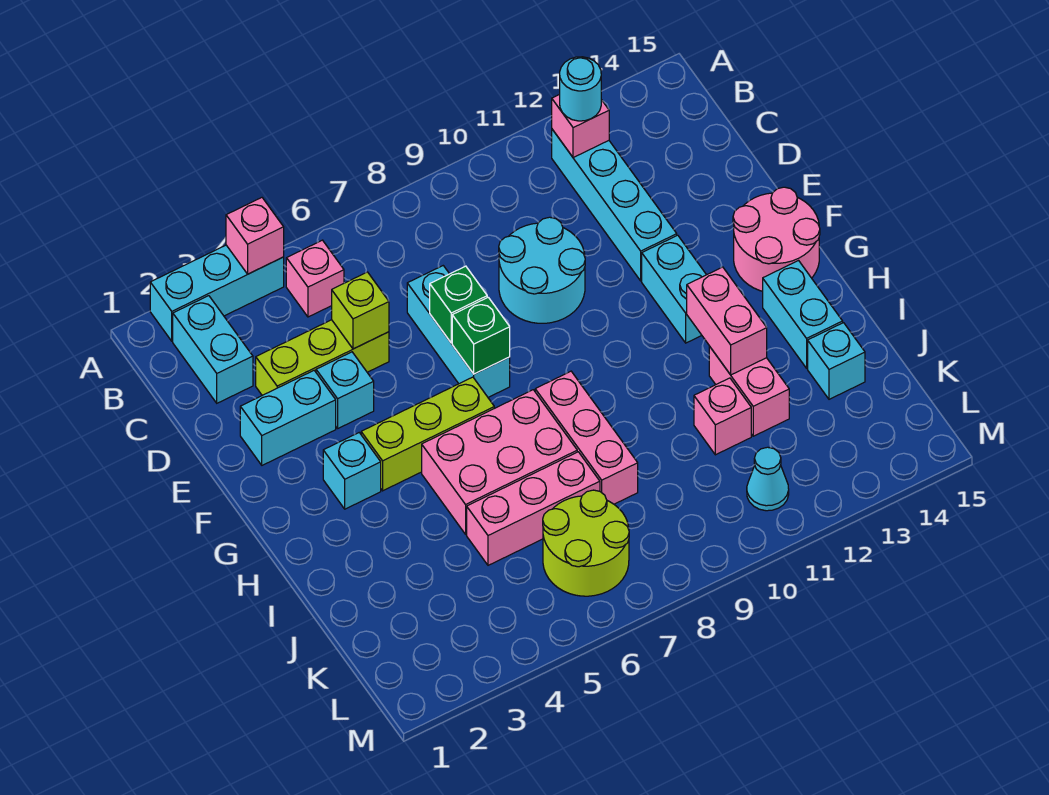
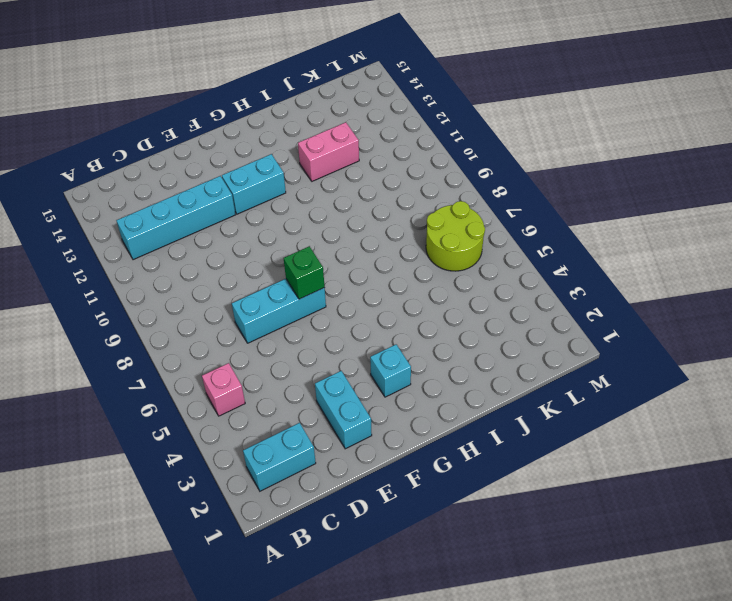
none -> cyan brick A2:A4 level 1
none -> lime brick D3:D5 level 1
none -> cyan round brick D9:E10 level 1

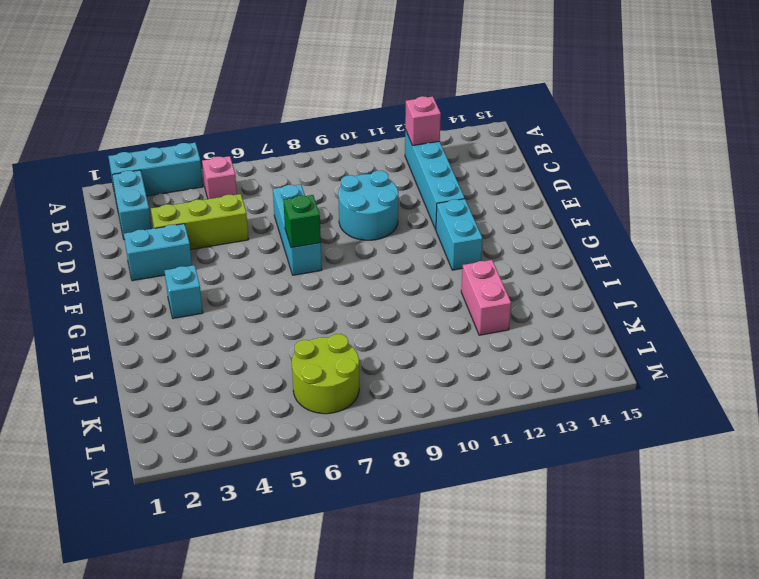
none -> cyan brick E4 level 1
none -> pink round brick F14:G15 level 1
none -> lime brick G4:G6 level 1

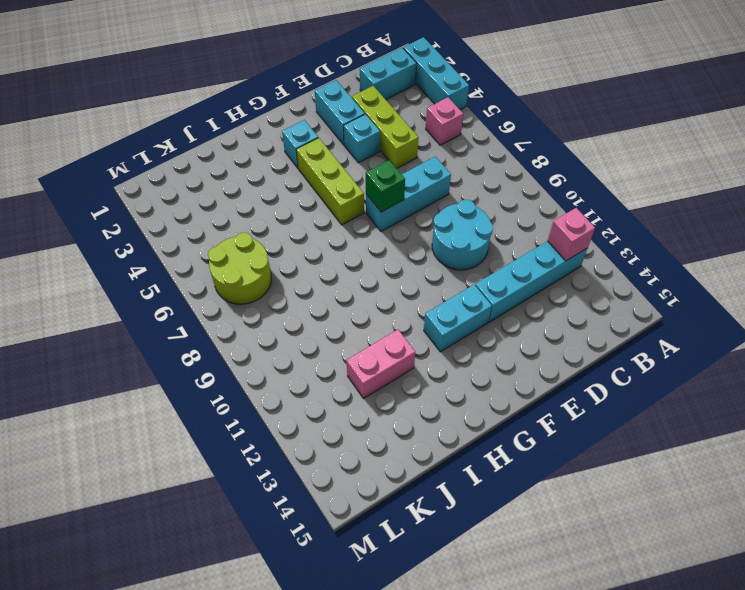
none -> pink round brick F14:G15 level 1
none -> pink brick H5:I7 level 1
none -> pink brick H8:J8 level 1

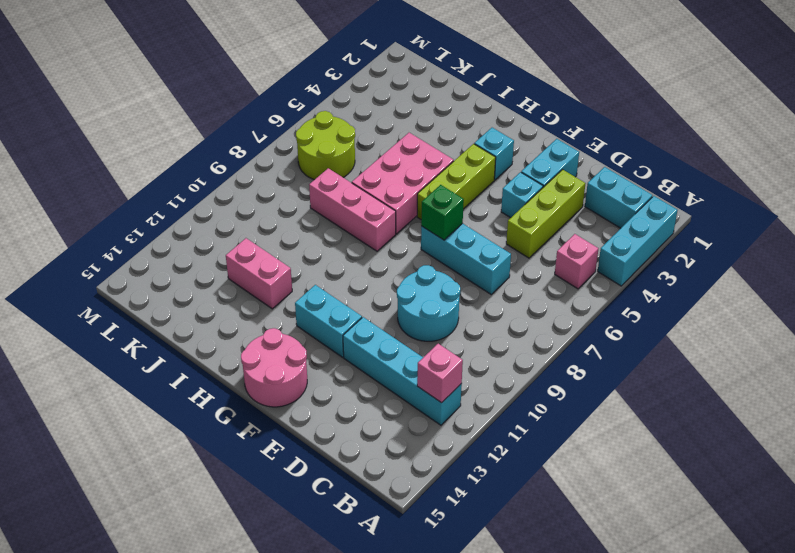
none -> cyan brick H14:I14 level 1
none -> pink brick J5:J7 level 1
none -> pink brick J11 level 1

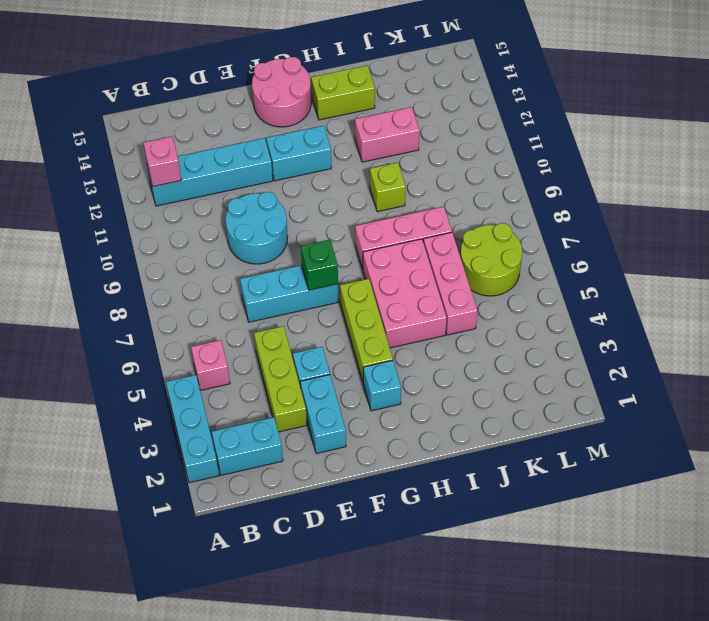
lime brick H14:I14 level 1 -> cyan brick H14:I14 level 1
lime brick I10 level 1 -> lime brick D5 level 2
none -> pink brick J11 level 1
none -> cyan brick J14 level 1
none -> cyan cone L11 level 1

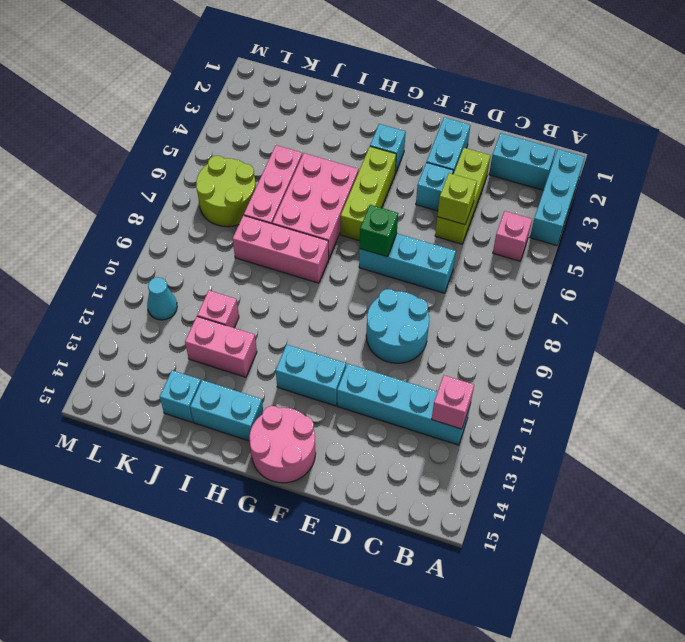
none -> pink brick A4 level 2
none -> green brick E7 level 2
none -> pink brick H12:I12 level 2

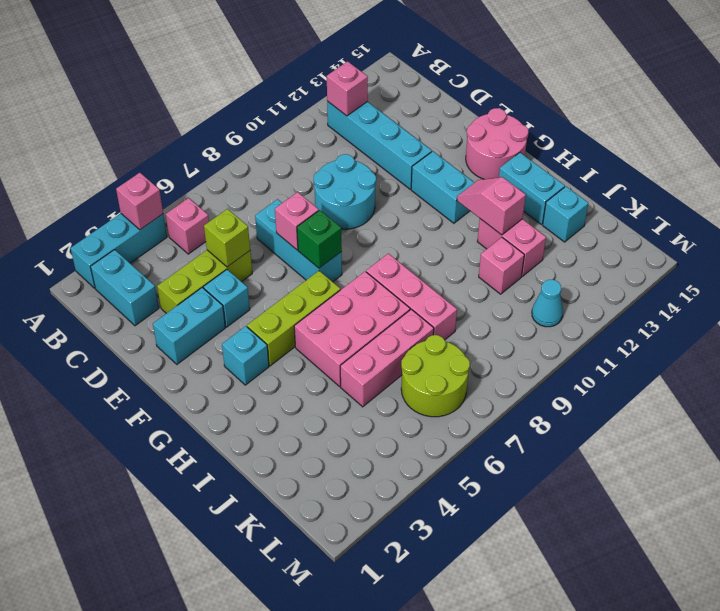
pink brick E7 level 2 -> green brick E7 level 2
pink slope H12:I12 level 2 top I -> pink brick H12:I12 level 2
none -> cyan round brick B12 level 3

